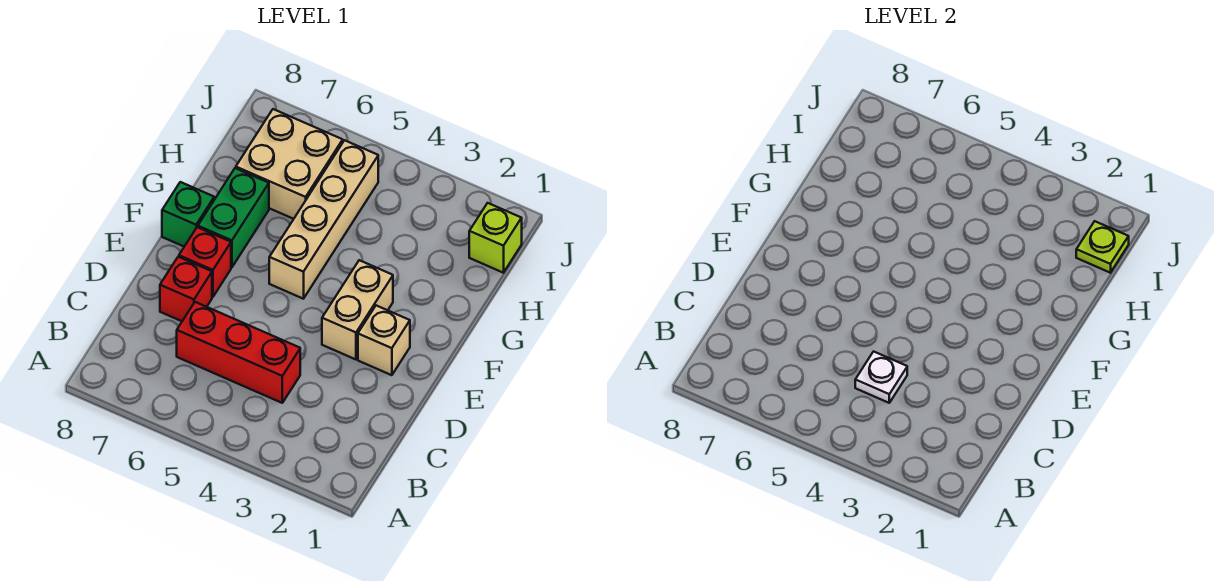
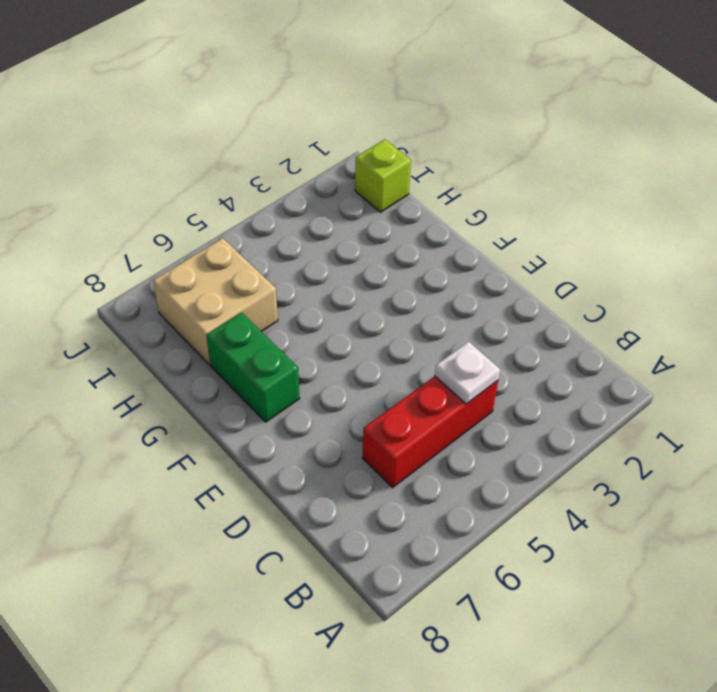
none -> red brick D7 level 1
none -> tan brick E2 level 1
none -> tan brick E3:F3 level 1

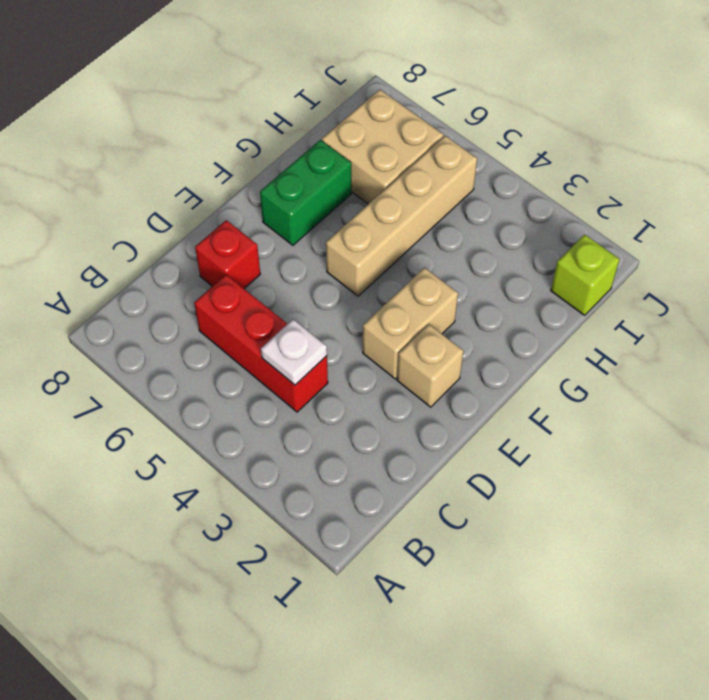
none -> red brick E7 level 1
none -> green brick F8 level 1
none -> lime plate I1 level 2

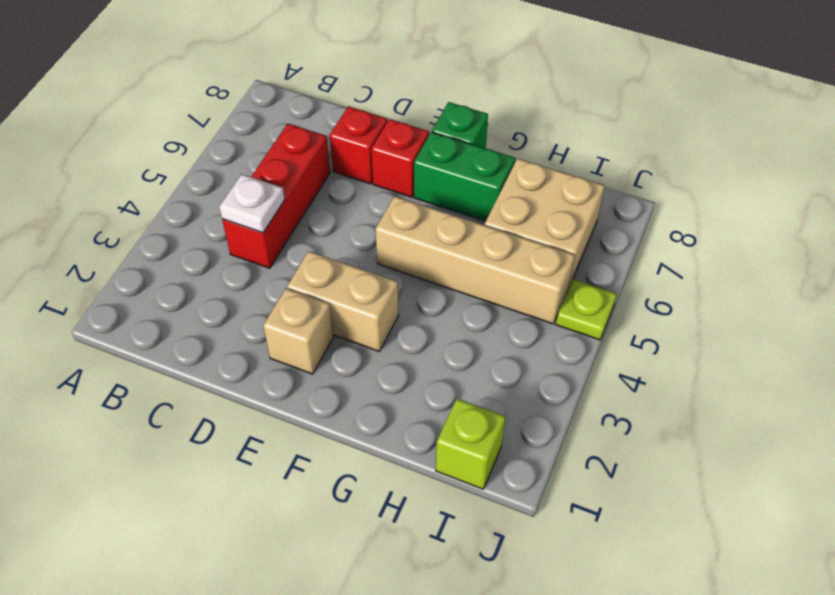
lime plate J5 level 1 -> lime plate I1 level 2

